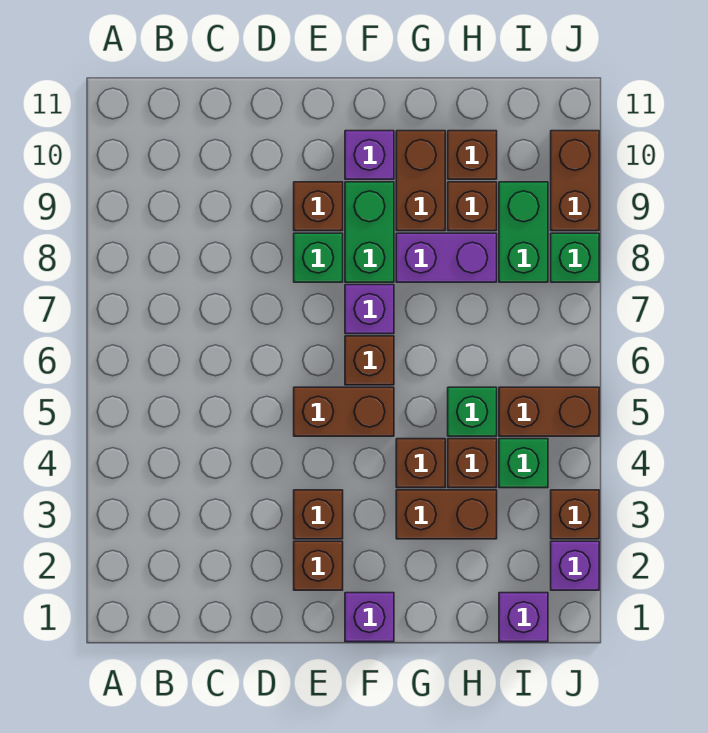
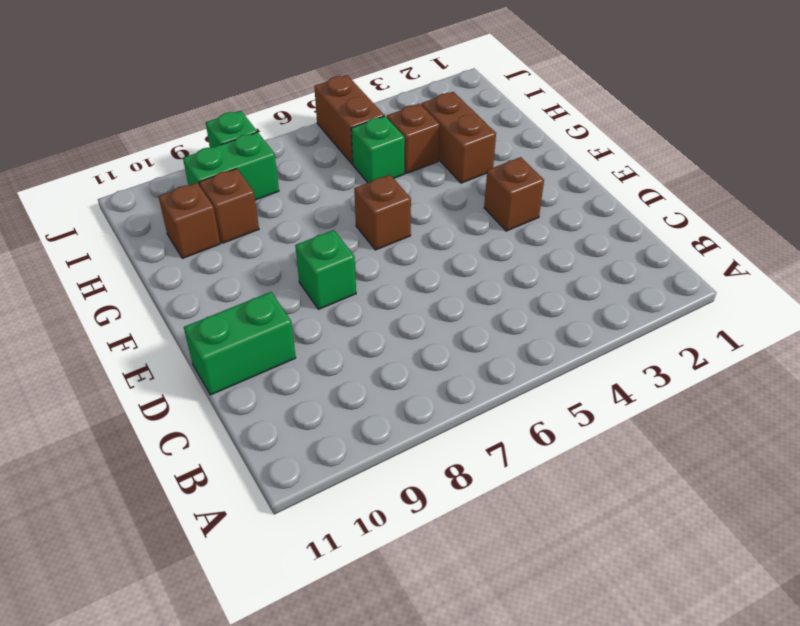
green brick D10:D11 level 1 -> green brick F8:F9 level 1
none -> brown brick E2 level 1
none -> brown brick E5:F5 level 1
none -> brown brick E9 level 1

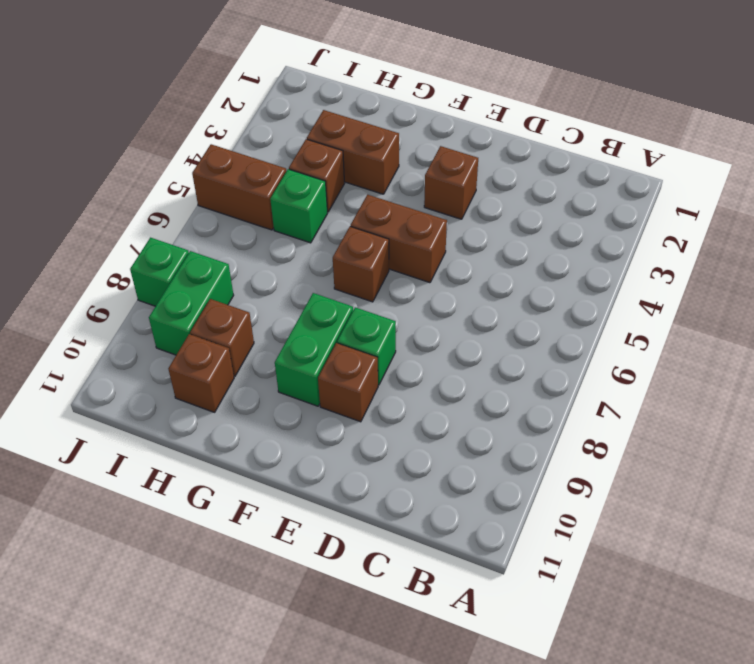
none -> brown brick E2 level 1
none -> purple brick F1 level 1
none -> purple brick F7 level 1

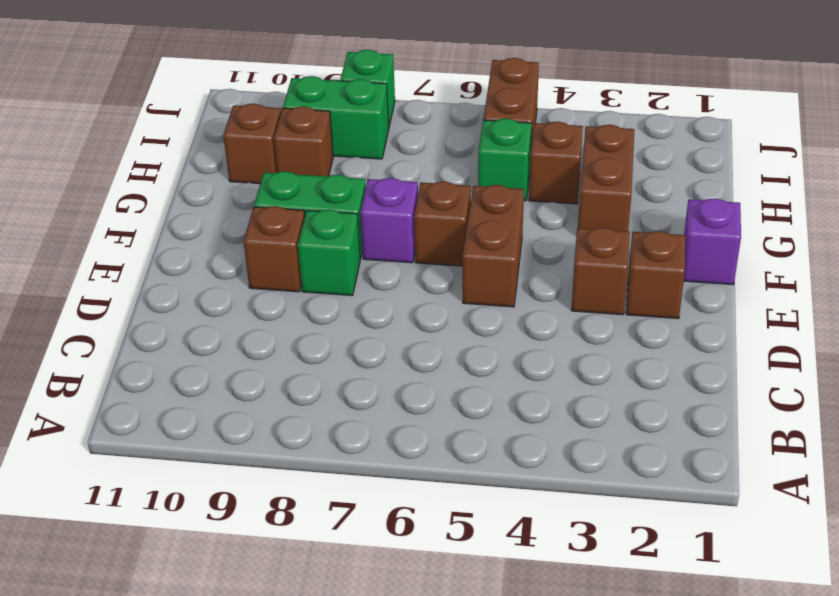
none -> purple brick F10 level 1
none -> brown brick G4 level 1
none -> purple brick G8:H8 level 1

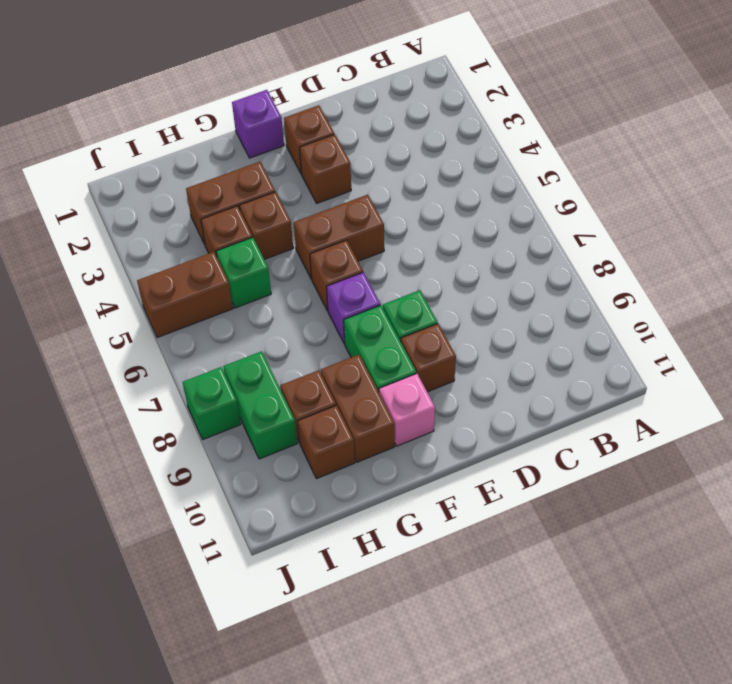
pink brick F10 level 1 -> purple brick F10 level 1
none -> purple brick G8:H8 level 1
none -> purple brick I1 level 1
none -> green brick I4 level 1

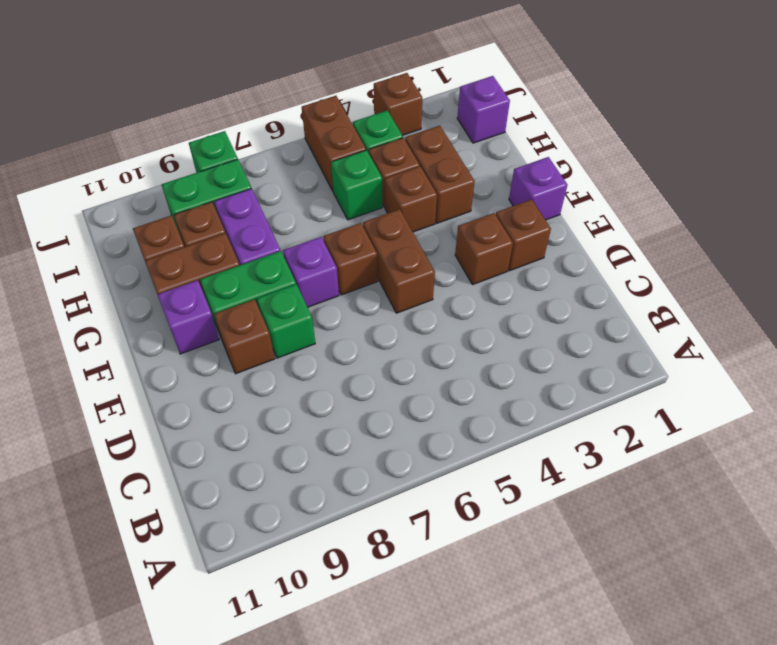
none -> purple brick J2 level 1
none -> brown brick J9:J10 level 1

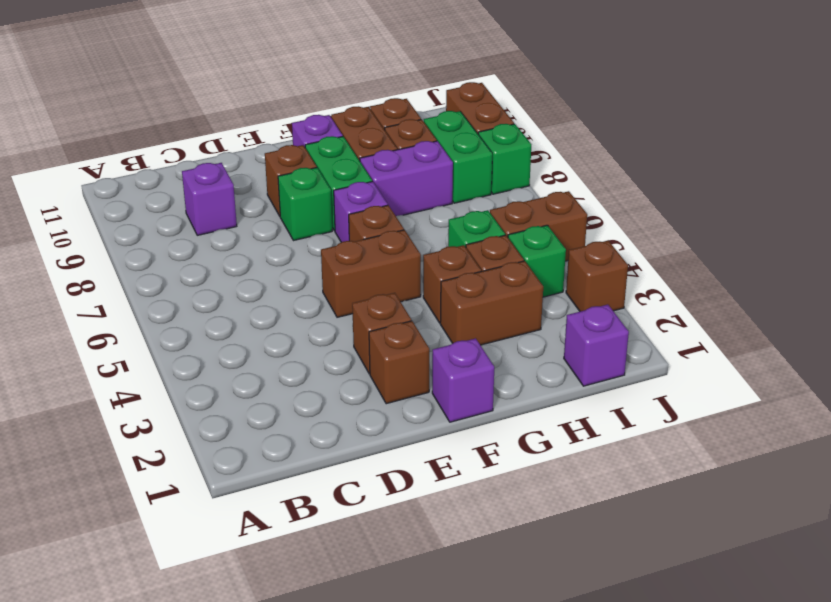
purple brick C9 level 1 -> purple brick J2 level 1

